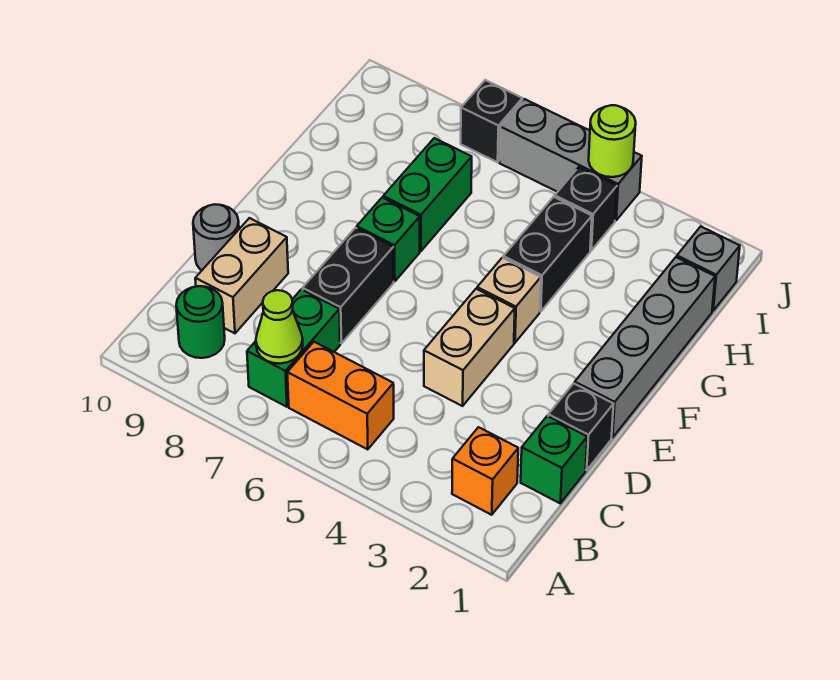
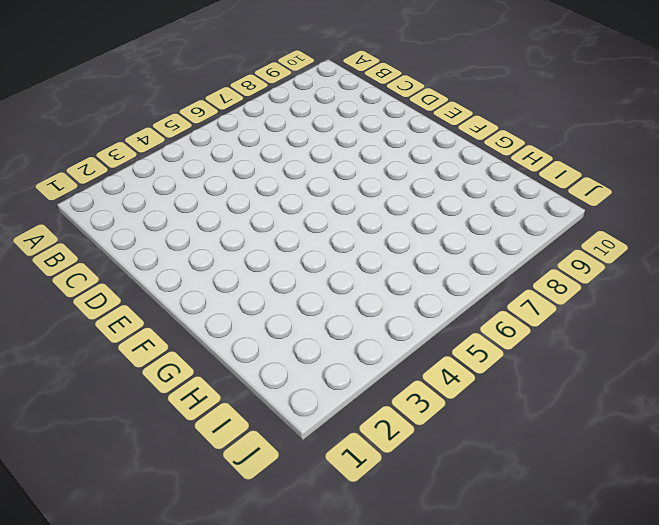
none -> orange brick B2 level 1
none -> orange brick B5:B6 level 1
none -> green brick B7:C7 level 1

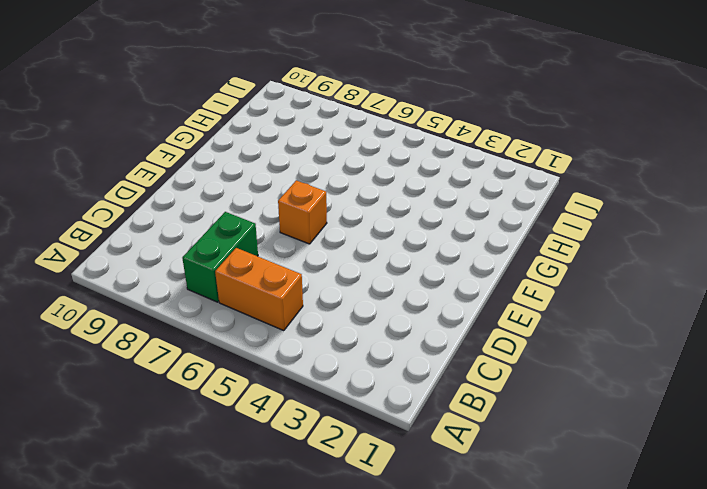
orange brick E6 level 1 -> orange brick B2 level 1
none -> green round brick B9 level 1
none -> green brick C1 level 1
none -> tan brick C9:D9 level 1

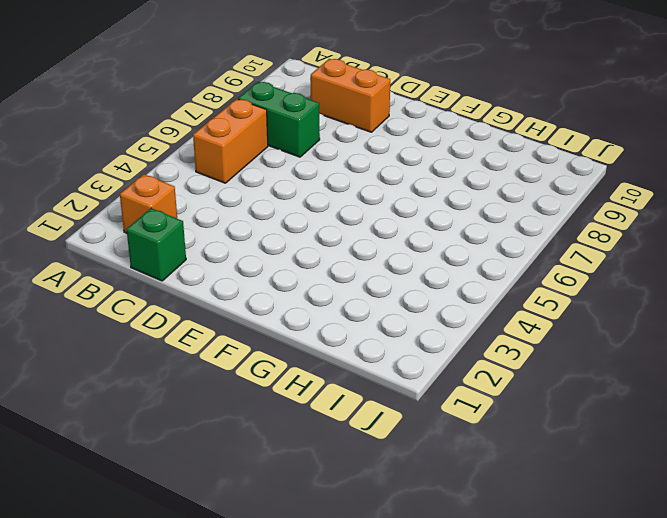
orange brick C9:D9 level 1 -> tan brick C9:D9 level 1
none -> green round brick B9 level 1
none -> black brick D1 level 1
none -> tan brick D4:E4 level 1

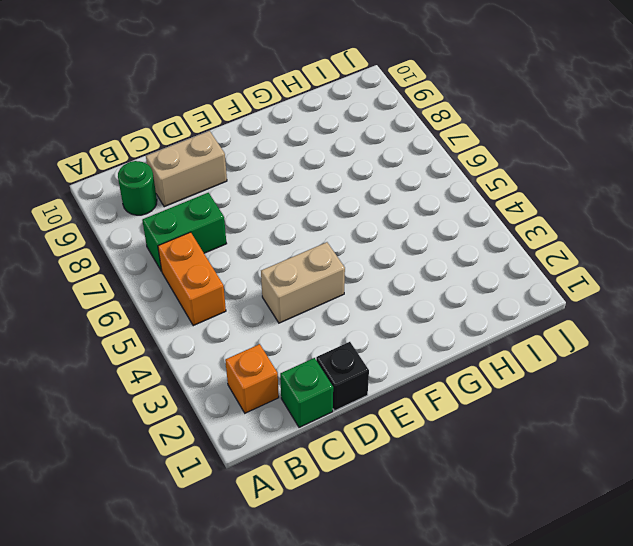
none -> black brick D7:E7 level 1
none -> grey round brick D10 level 1
none -> grey brick E1:H1 level 1

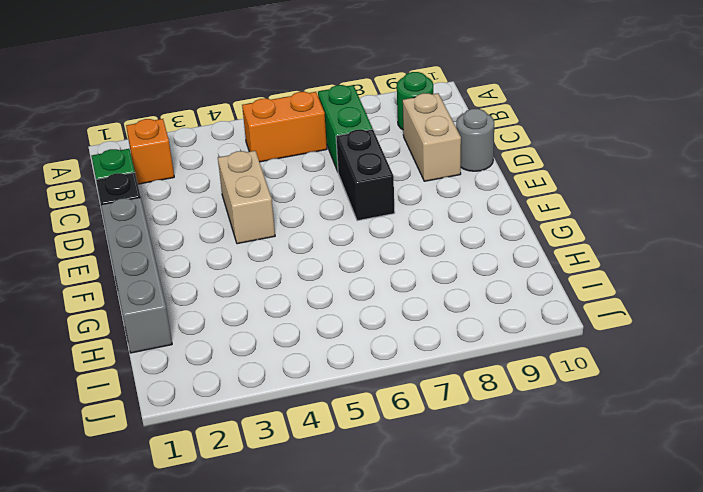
none -> tan brick F4 level 1
none -> green brick F7 level 1
none -> black brick G4:H4 level 1

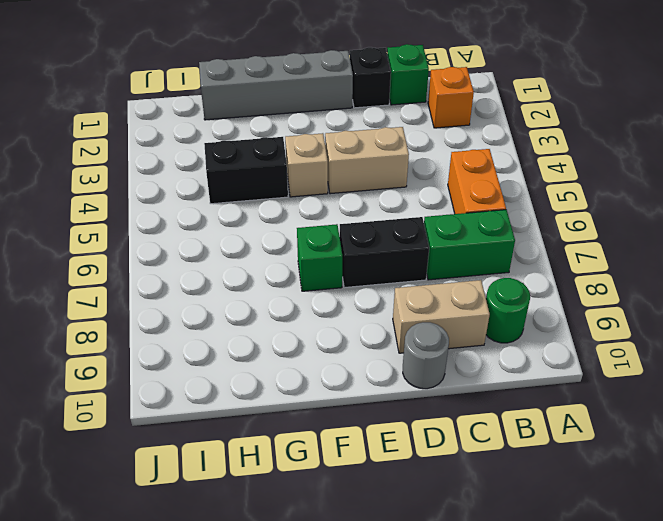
none -> green brick G7:H7 level 1
none -> grey brick I1 level 1
none -> black brick I4 level 1

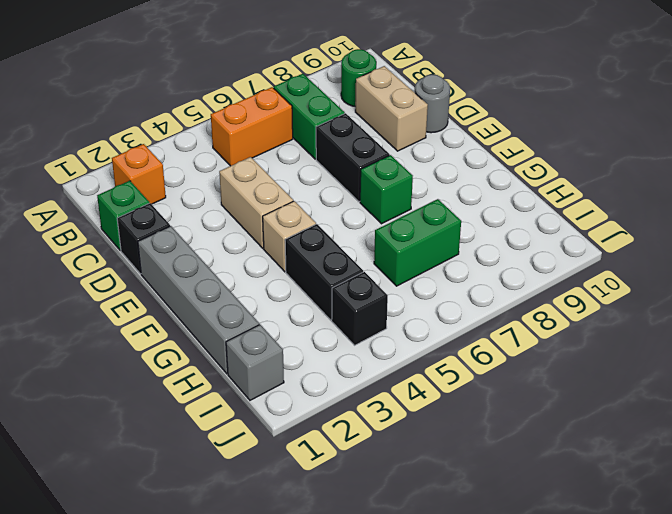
green brick H6:H7 level 1 -> green brick G7:H7 level 1
none -> grey brick J4:J6 level 1
none -> black brick J7 level 1
none -> lime cone B7 level 2

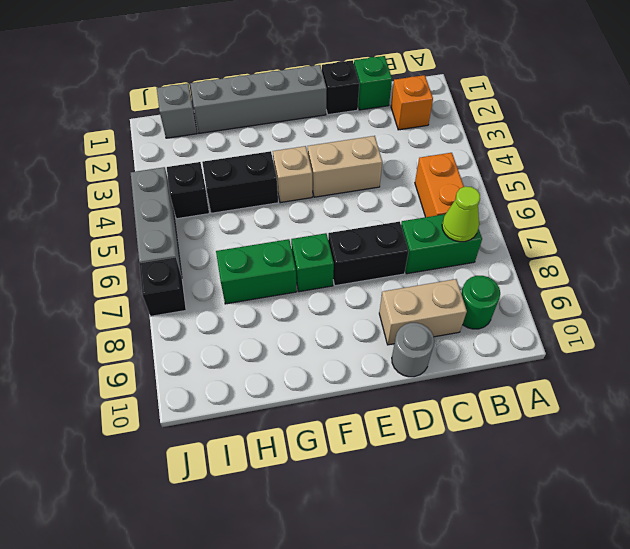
none -> lime round brick J4 level 2

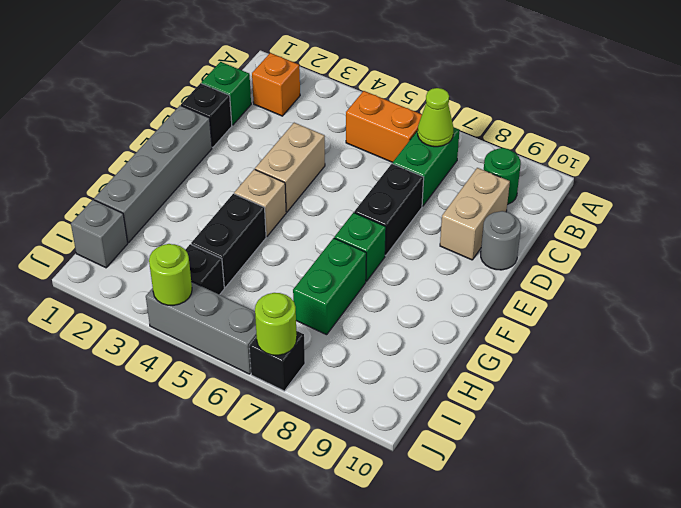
lime round brick J7 level 2 -> none

